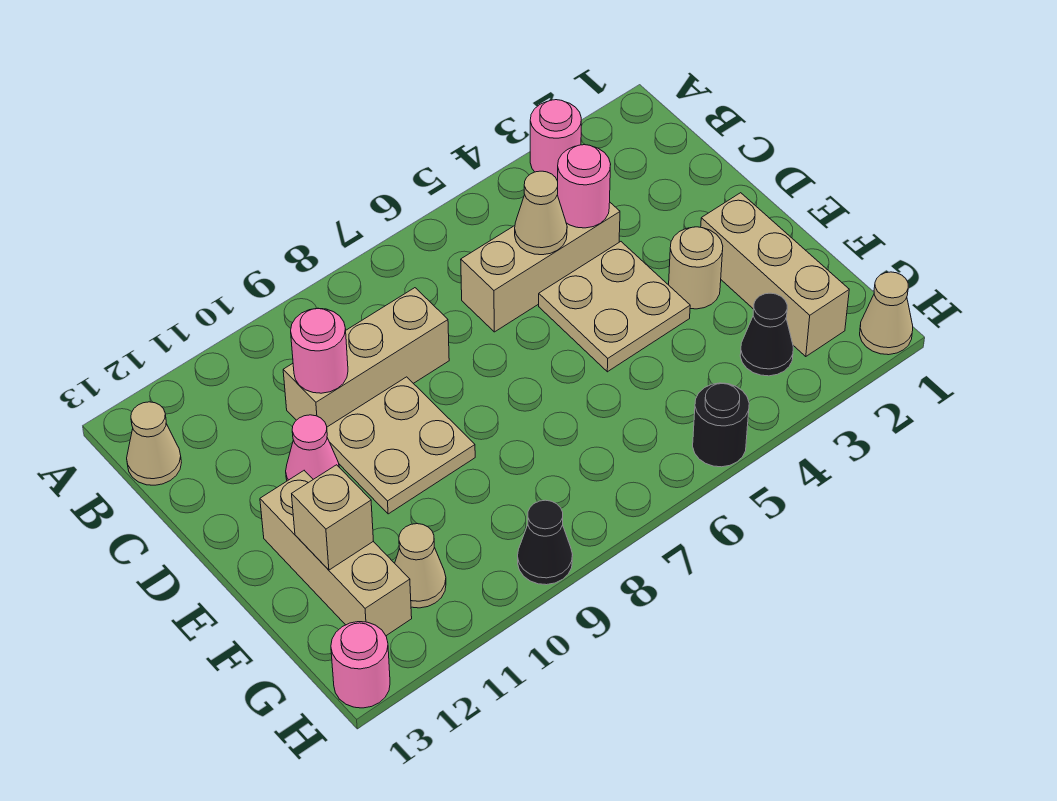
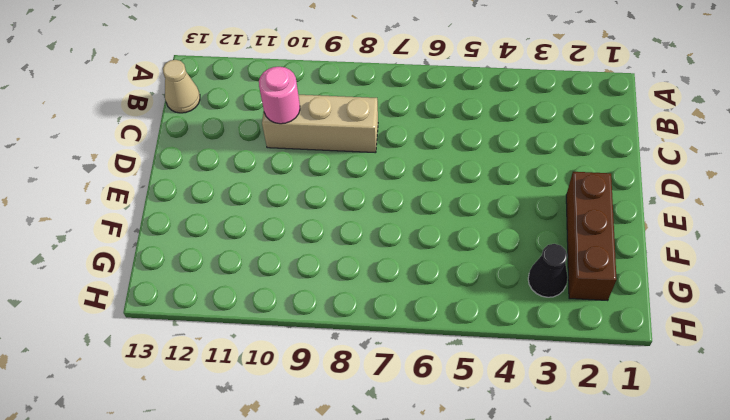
brown brick E2:G2 level 1 -> tan brick E2:G2 level 1
none -> pink round brick A3 level 1
none -> tan brick C4:C6 level 1
none -> tan plate D4:E5 level 1

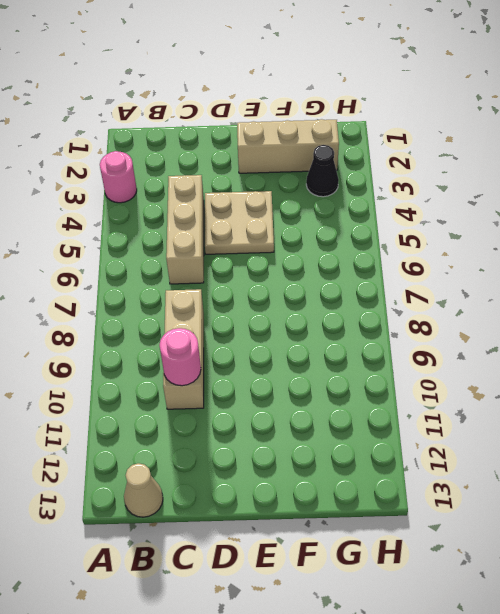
none -> tan plate D9:E10 level 1
none -> pink cone D11 level 1
none -> tan round brick E3 level 1

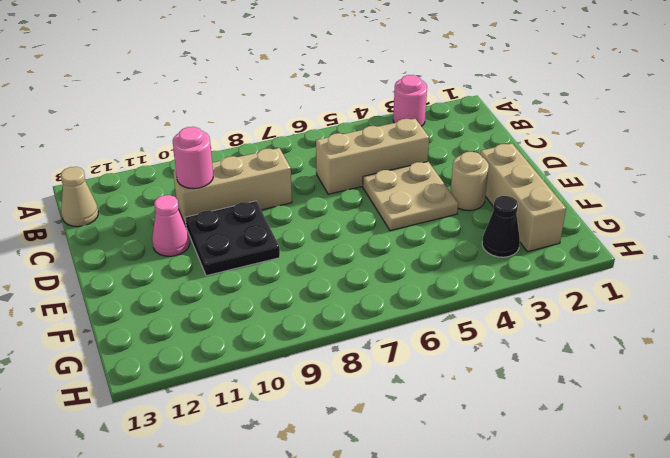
black plate D9:E10 level 1 -> tan plate D9:E10 level 1
none -> tan brick E12:G12 level 1
none -> tan cone G11 level 1
none -> tan cone H1 level 1

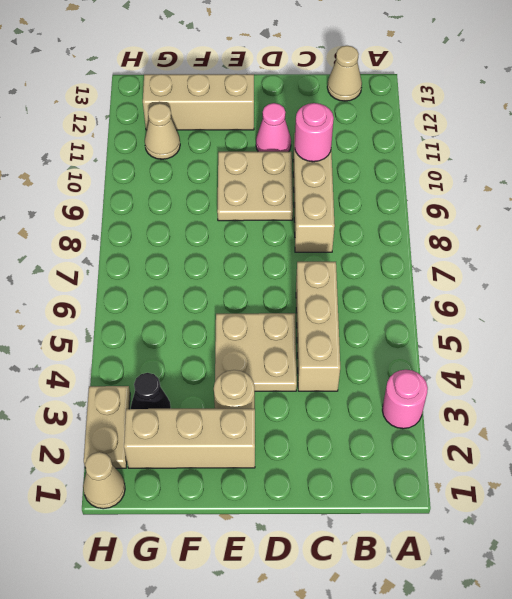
tan plate H2:H3 level 1 -> none
none -> black round brick H5 level 1
none -> black cone H9 level 1
none -> pink round brick H13 level 1

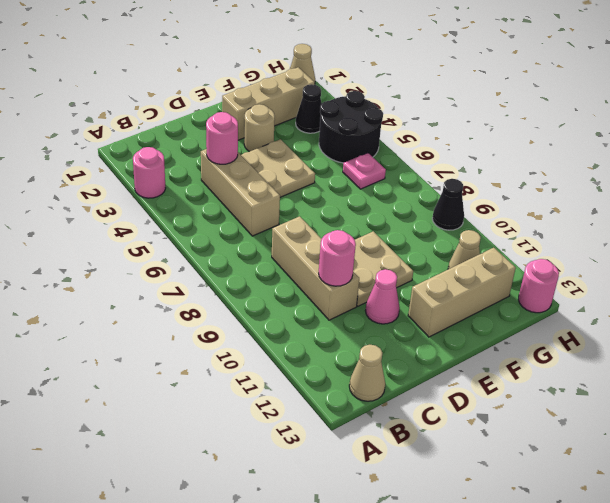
black round brick G4:H5 level 1 -> black round brick H5 level 1
pink plate G6 level 1 -> none
none -> tan cone C5 level 2
none -> tan brick F12 level 2

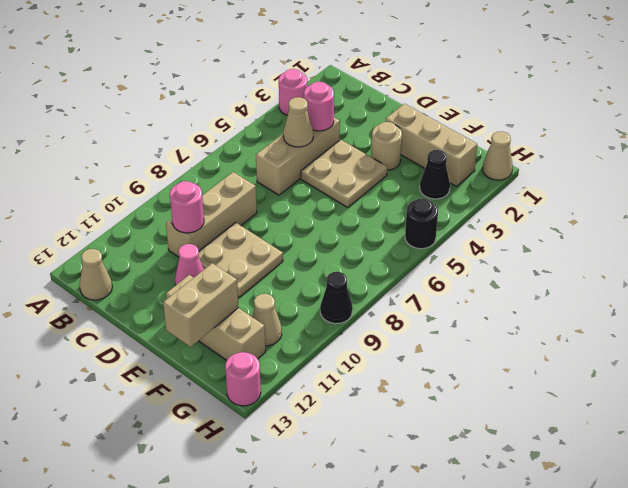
tan brick F12:F13 level 2 -> tan brick F12 level 2

